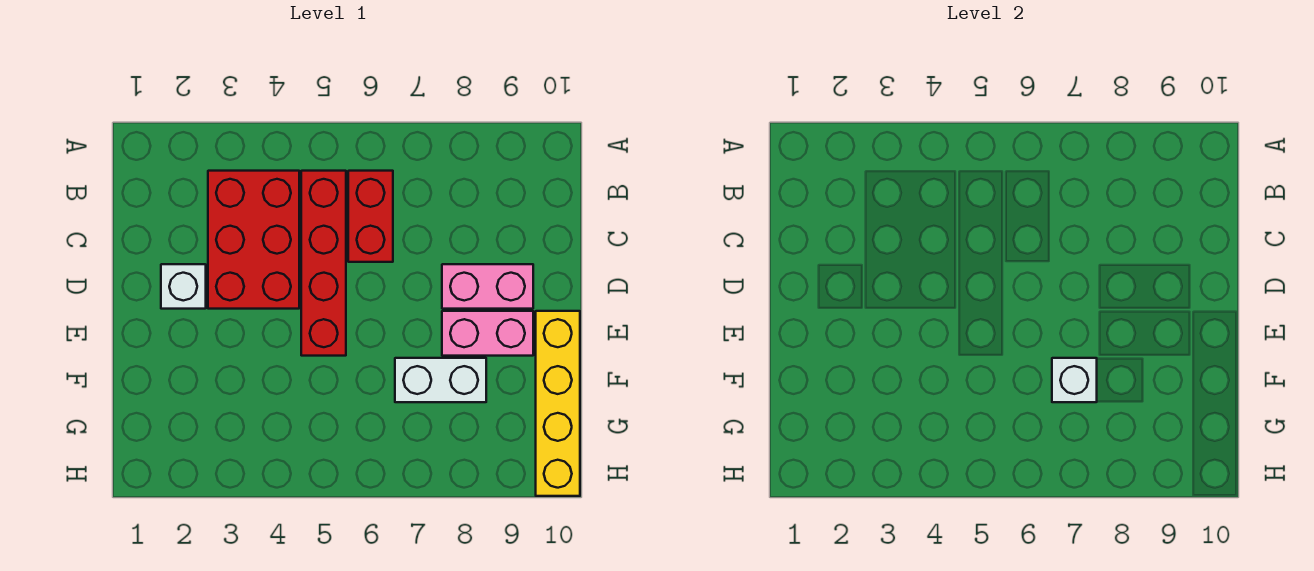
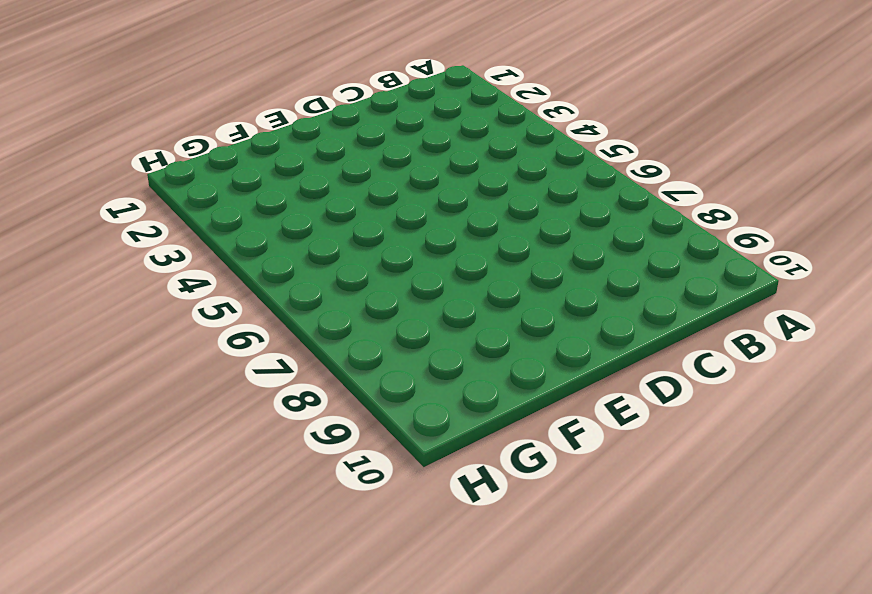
none -> red brick B3:D4 level 1
none -> red brick B5:E5 level 1

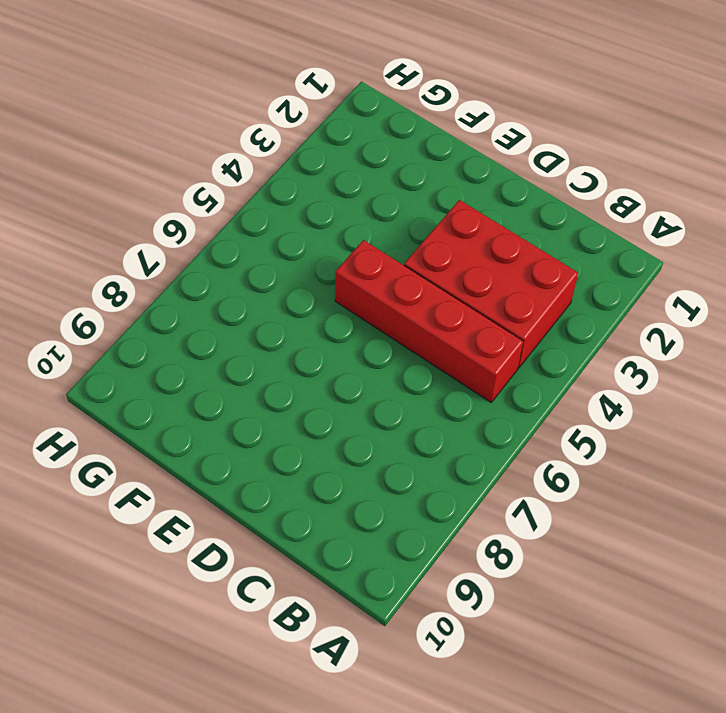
none -> red brick B6:C6 level 1
none -> white brick D2 level 1

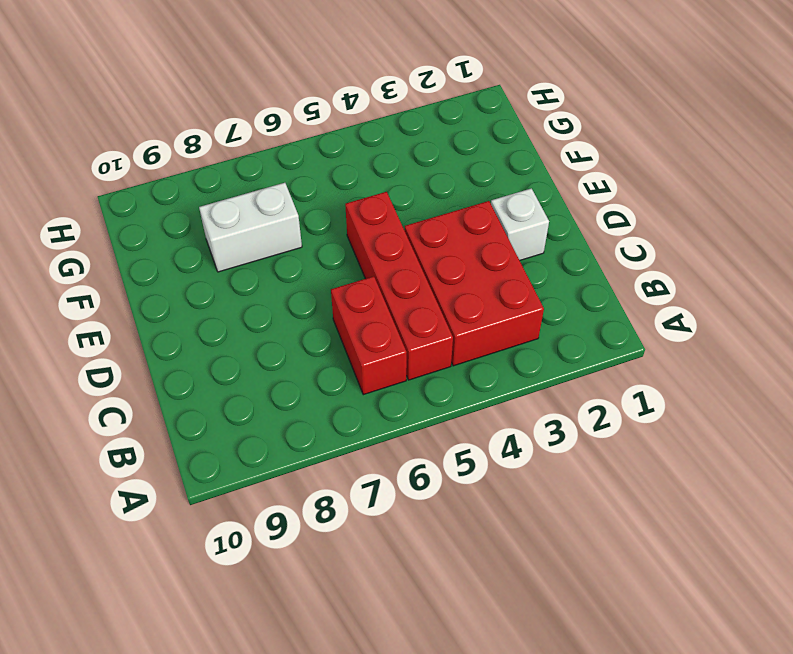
none -> pink brick D8:D9 level 1
none -> pink brick E8:E9 level 1

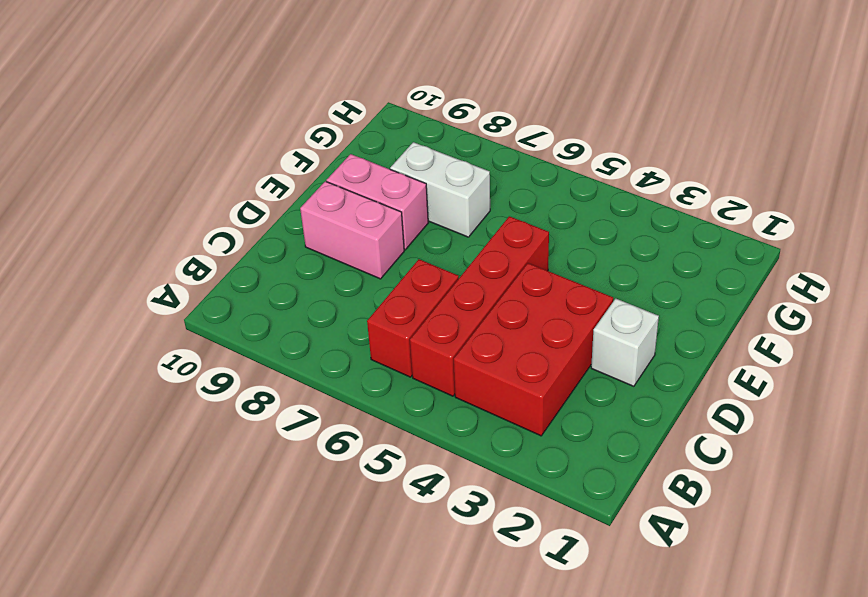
none -> yellow brick E10:H10 level 1
none -> white brick F7 level 2

